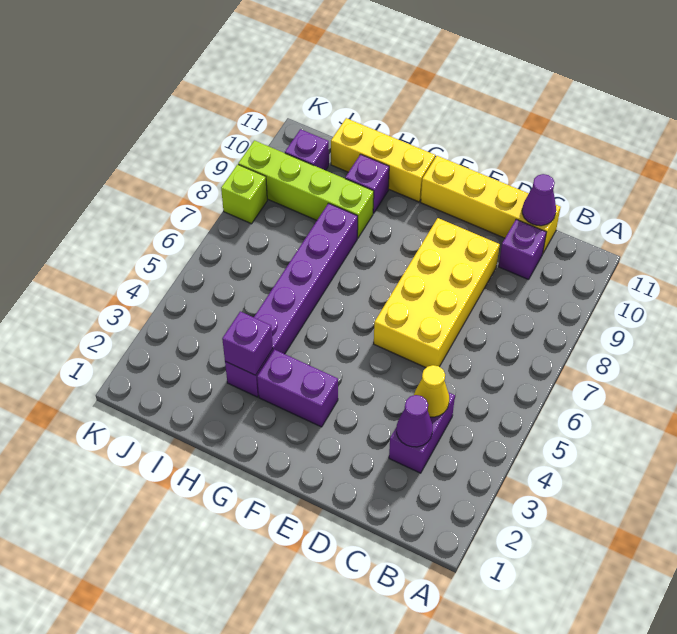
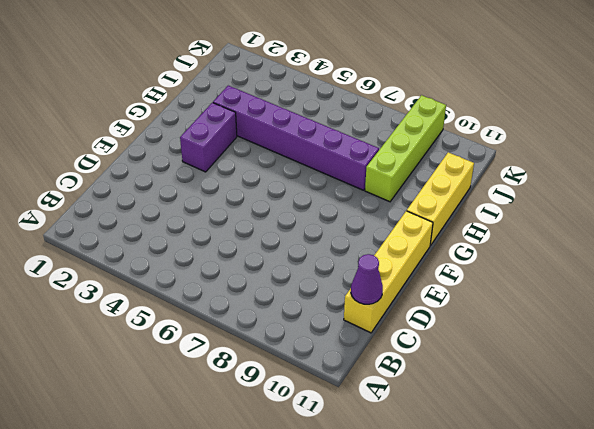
none -> purple brick C3:C4 level 1
none -> purple brick C10 level 1
none -> yellow brick D6:E9 level 1

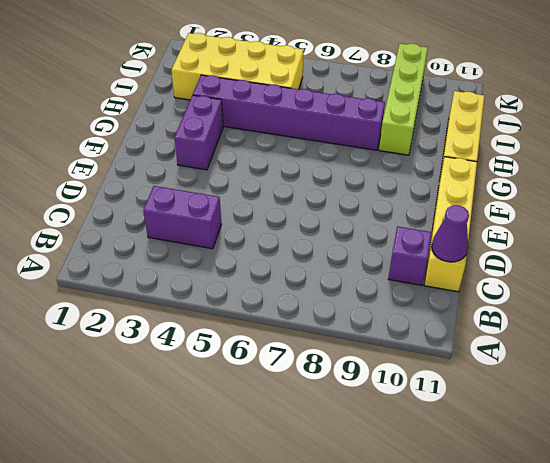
yellow brick I2:J5 level 1 -> yellow brick D6:E9 level 1
none -> purple brick H10 level 1
none -> purple brick J10 level 1
none -> lime brick K8 level 1

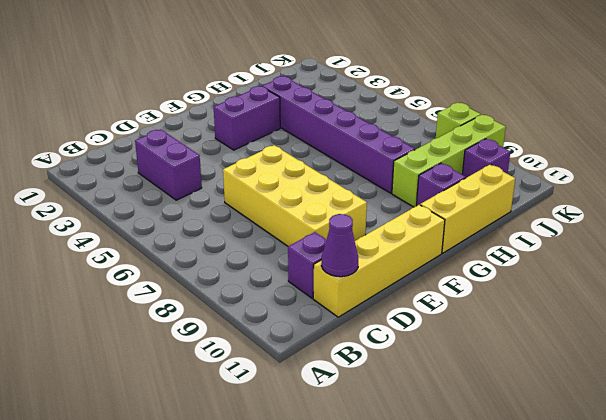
none -> purple cone C3 level 2
none -> yellow cone C4 level 2
none -> purple brick H3 level 2

